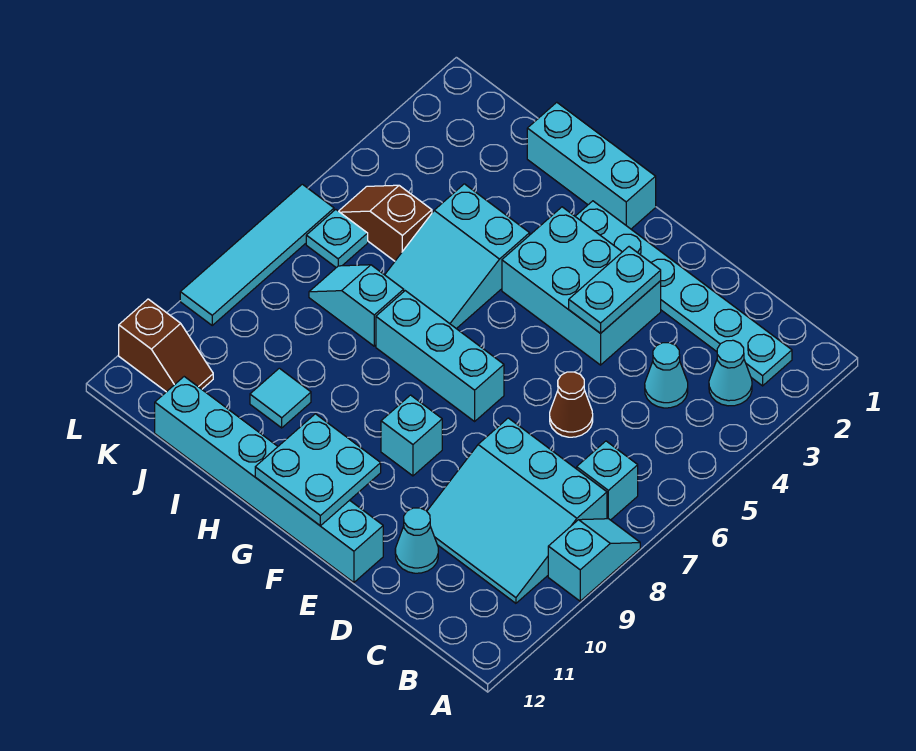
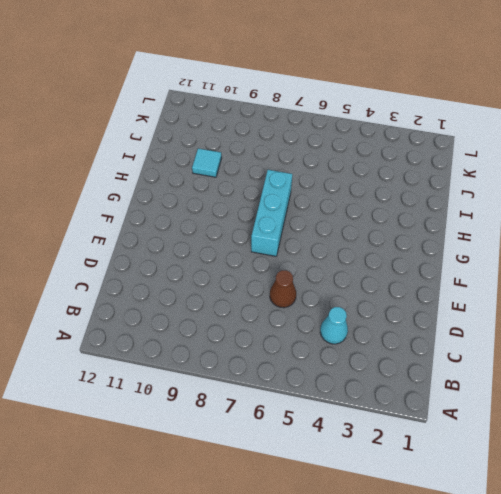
none -> cyan slope A8:A9 level 1 top 9
none -> cyan plate B2:G2 level 1
none -> cyan cone B3 level 1

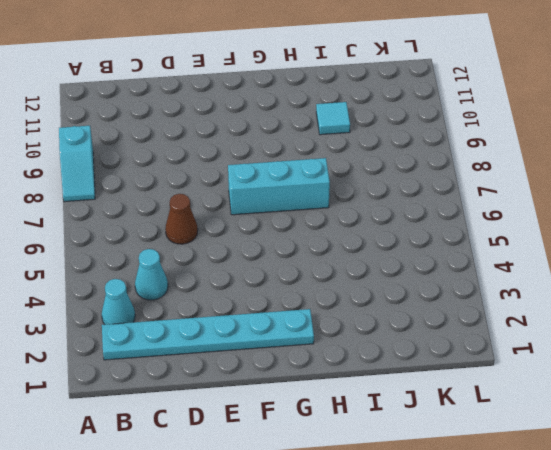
none -> cyan brick B7 level 1
none -> cyan slope B8:D10 level 1 top 8
none -> cyan cone D11 level 1

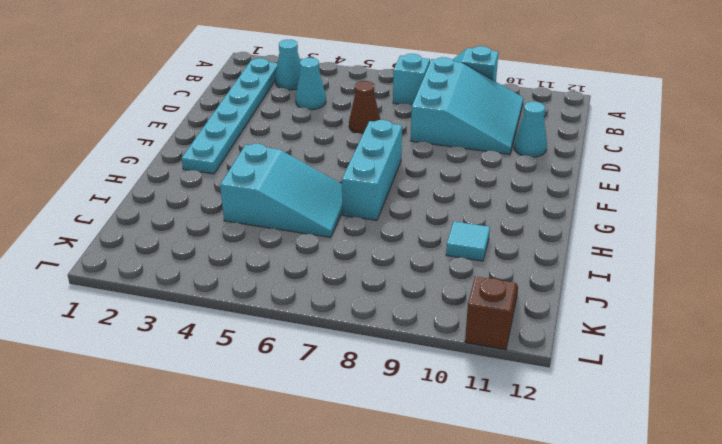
none -> cyan brick E3:G4 level 1
none -> cyan brick E12:J12 level 1
none -> cyan brick F9 level 1

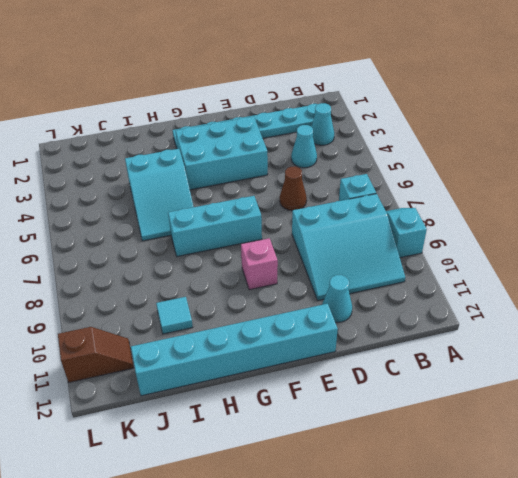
pink brick F9 level 1 -> cyan brick F9 level 1
none -> cyan brick G1:I1 level 1
none -> cyan slope I7:J7 level 1 top I
none -> brown slope J5:K5 level 1 top J

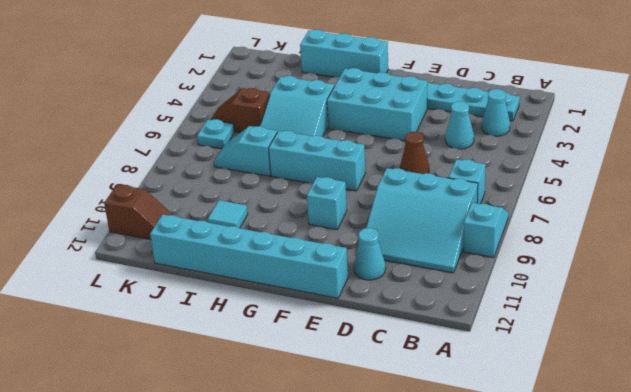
none -> cyan tile L6:L9 level 1
none -> cyan plate E3:E4 level 2
none -> cyan plate F11:G12 level 2

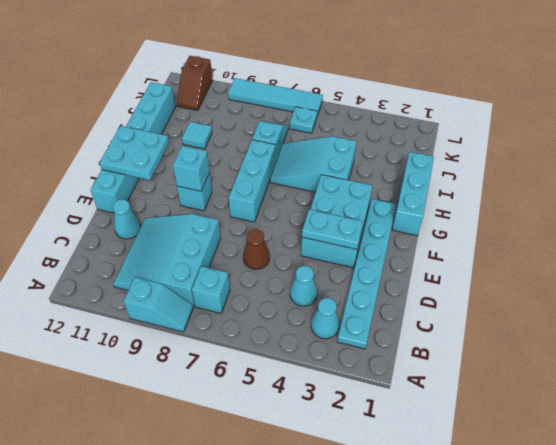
cyan brick F9 level 2 -> none
none -> brown slope J5:K5 level 1 top J

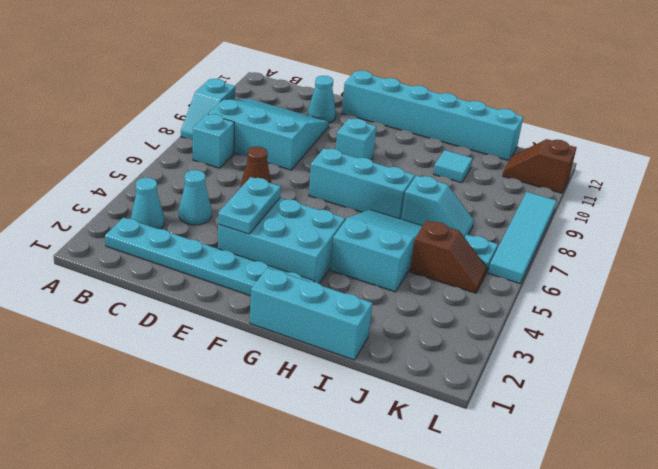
none -> cyan plate F11:G12 level 2

